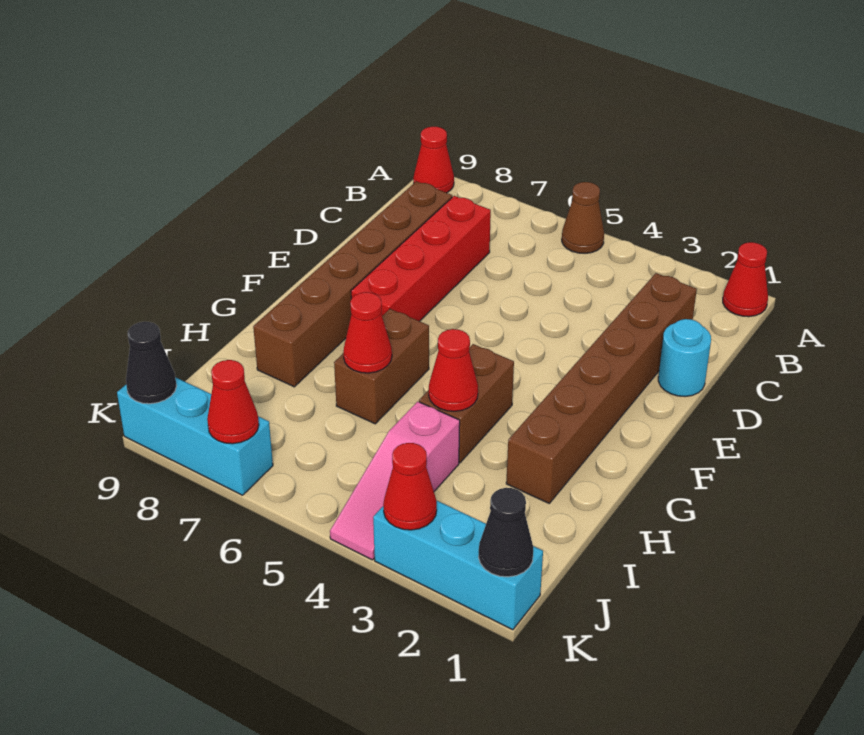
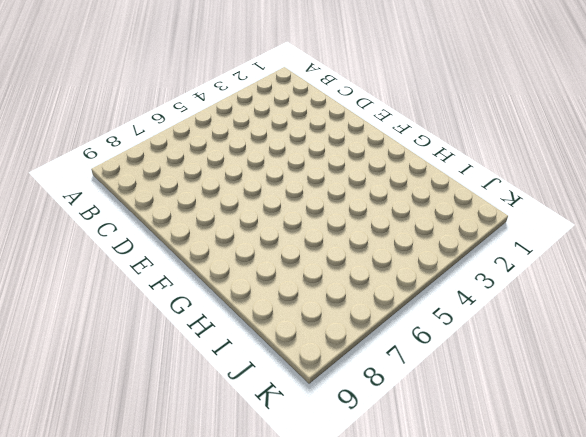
none -> red cone A1 level 1
none -> brown cone A5 level 1
none -> red cone A9 level 1

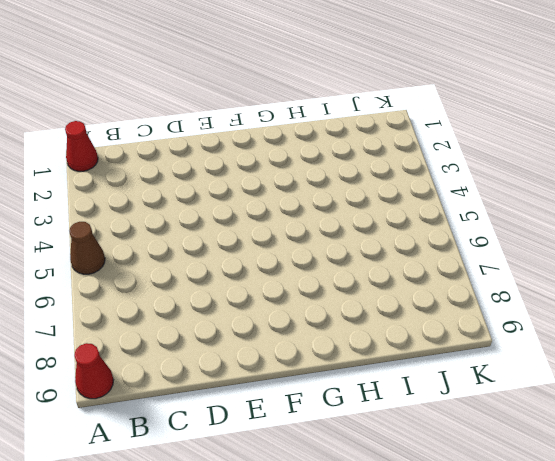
none -> brown brick C2:H2 level 1
none -> red brick C7:F7 level 1
none -> brown brick C8:H8 level 1

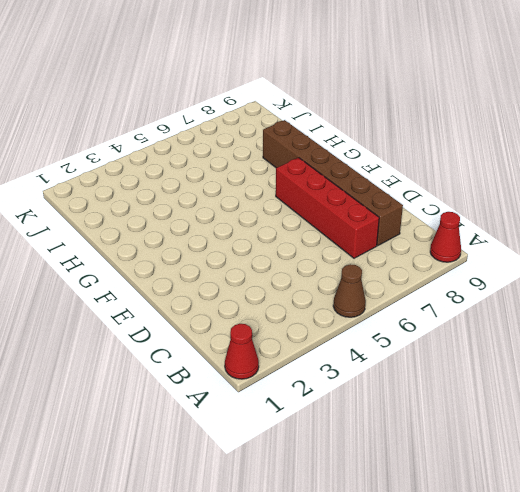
none -> brown brick C2:H2 level 1
none -> cyan round brick D1 level 1
none -> brown brick G4:H4 level 1

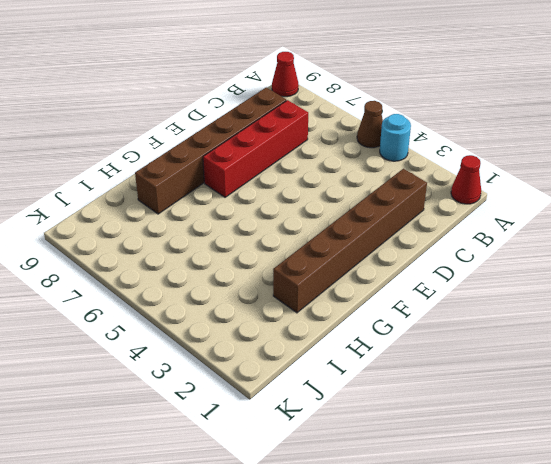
cyan round brick A4 level 1 -> cyan round brick D1 level 1
none -> brown brick G4:H4 level 1
none -> brown brick G6:H6 level 1
none -> pink slope I4:K4 level 1 top I

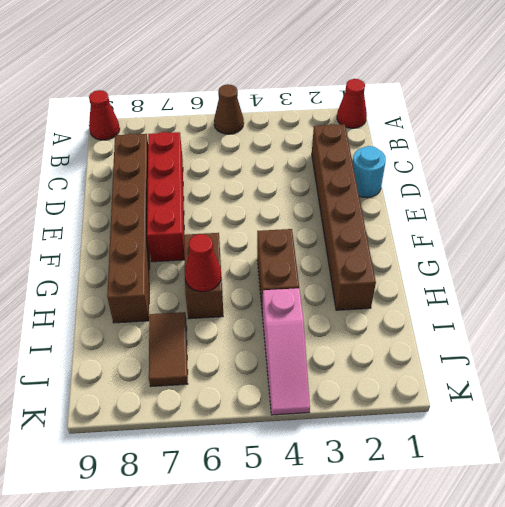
brown tile I7:J7 level 1 -> none
none -> cyan brick K1:K3 level 1
none -> cyan brick K7:K9 level 1
none -> red cone H4 level 2

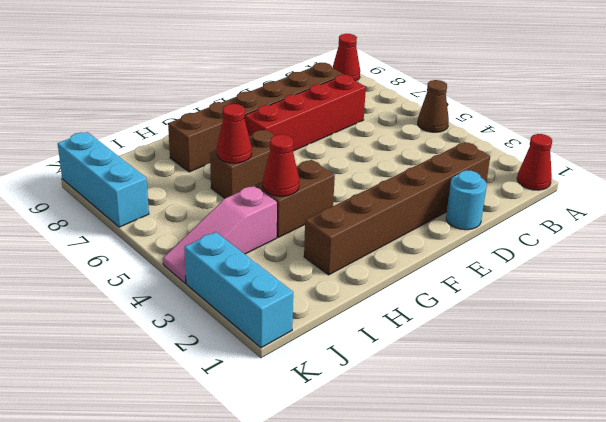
none -> black cone K1 level 2
none -> red cone K3 level 2
none -> red cone K7 level 2

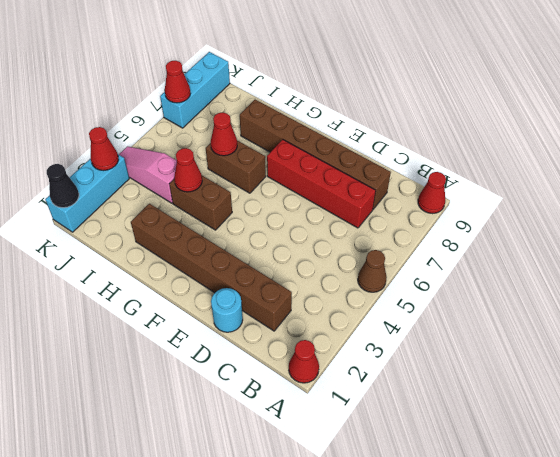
none -> black cone K9 level 2

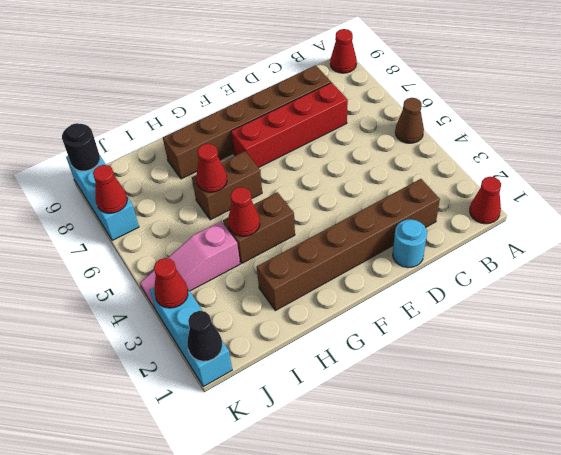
black round brick K9 level 2 -> black cone K9 level 2

